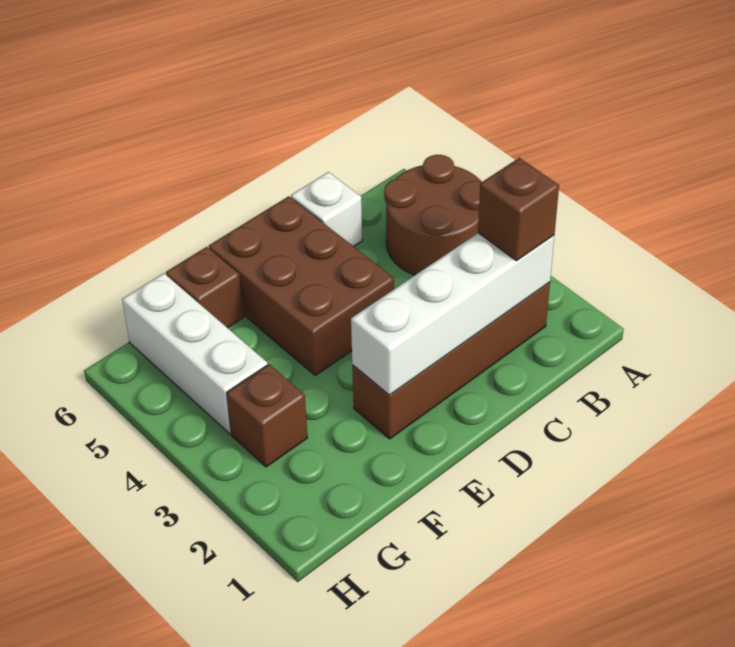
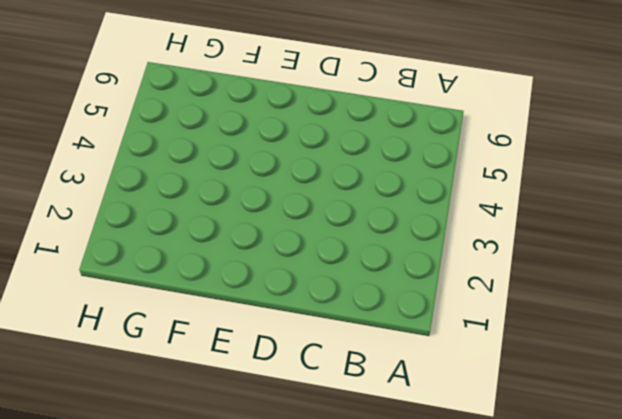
none -> brown round brick A4:B5 level 1
none -> brown brick B2:E2 level 1

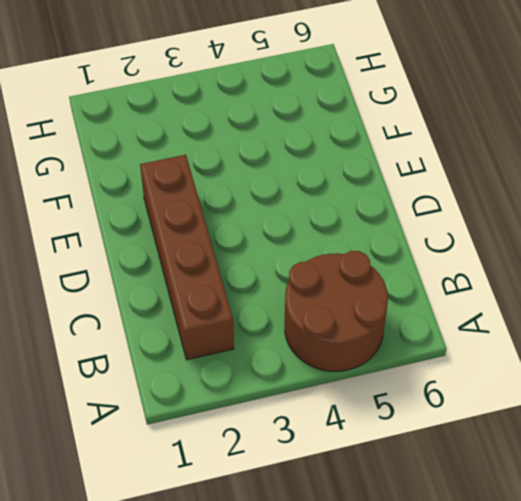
none -> white brick C6 level 1
none -> brown brick D4:E6 level 1

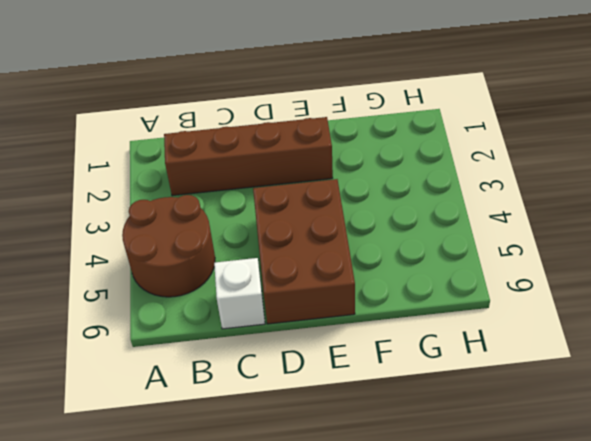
none -> brown brick F6 level 1
none -> brown brick G3 level 1

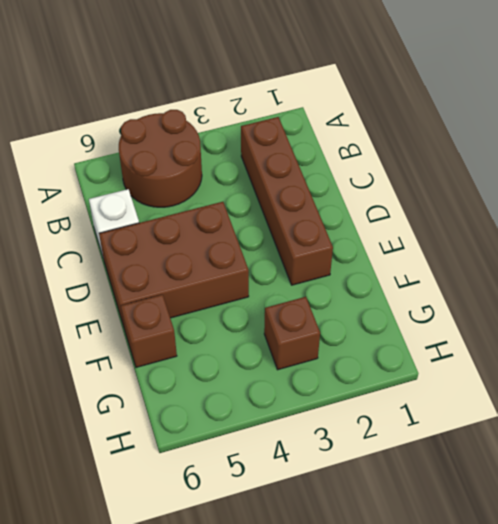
none -> white brick G4:G6 level 1
none -> white brick B2:E2 level 2

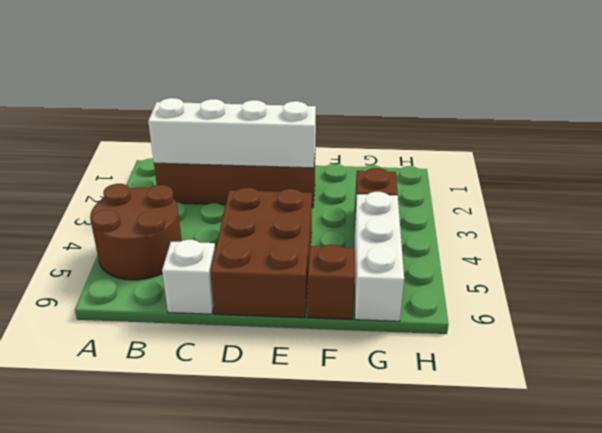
none -> brown brick B2 level 3

